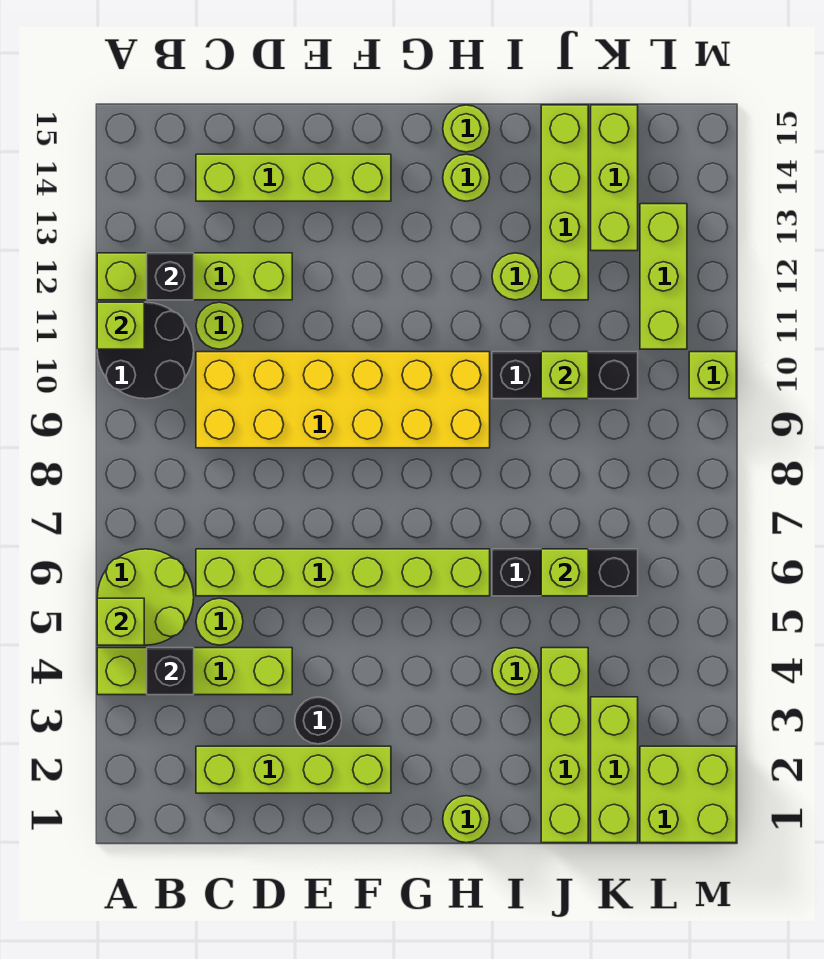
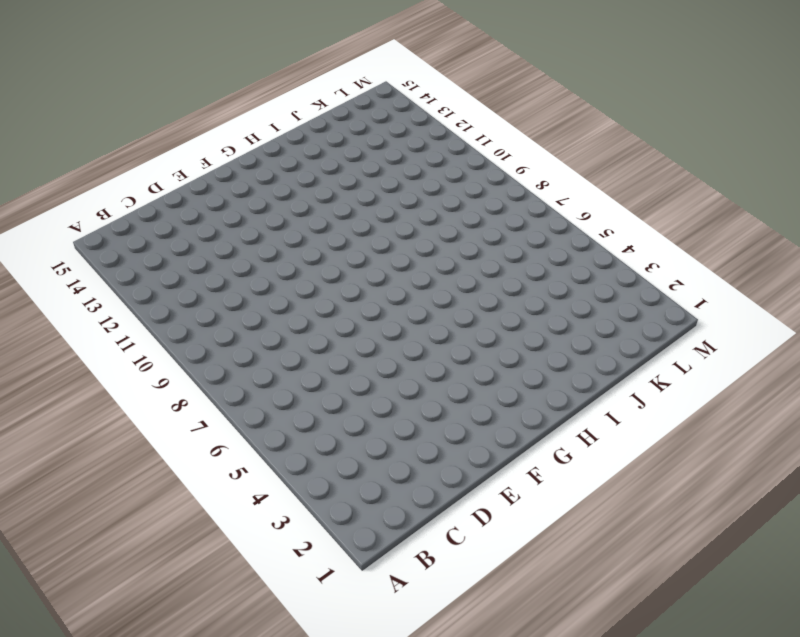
none -> lime brick A4:D4 level 1
none -> lime round brick A5:B6 level 1
none -> black round brick A10:B11 level 1
none -> lime brick A12:D12 level 1

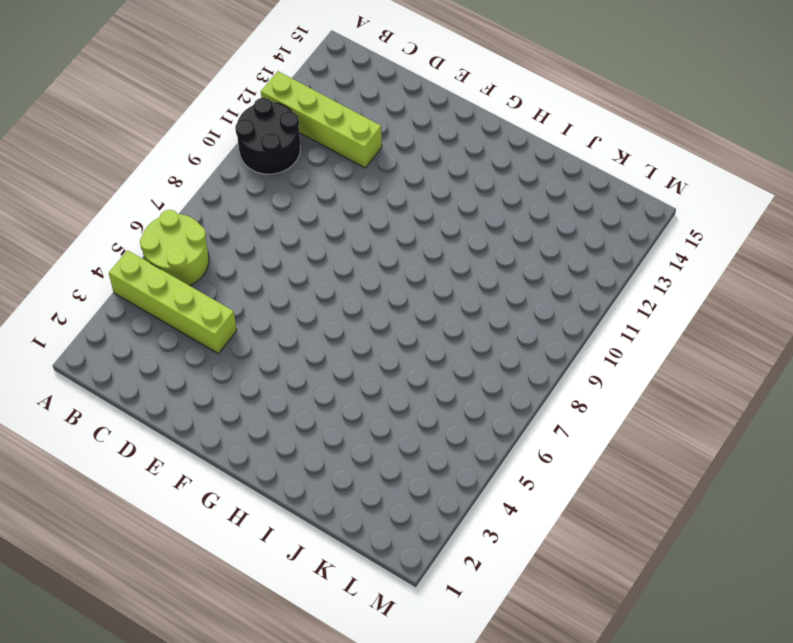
none -> lime brick C2:F2 level 1
none -> lime round brick C5 level 1
none -> lime brick C6:H6 level 1
none -> yellow brick C9:H10 level 1

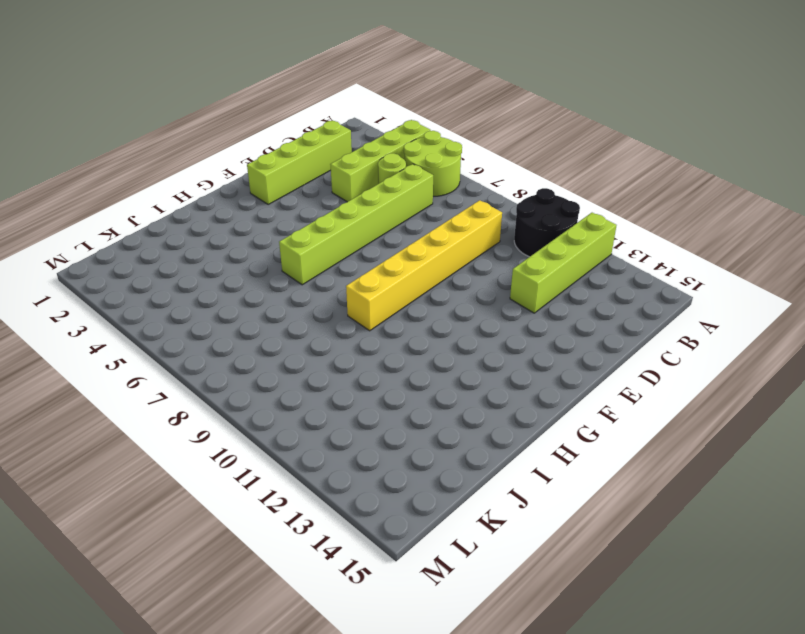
yellow brick C9:H9 level 1 -> yellow brick C9:H10 level 1
none -> lime round brick C11 level 1
none -> lime brick C14:F14 level 1
none -> black round brick E3 level 1
none -> lime round brick H1 level 1

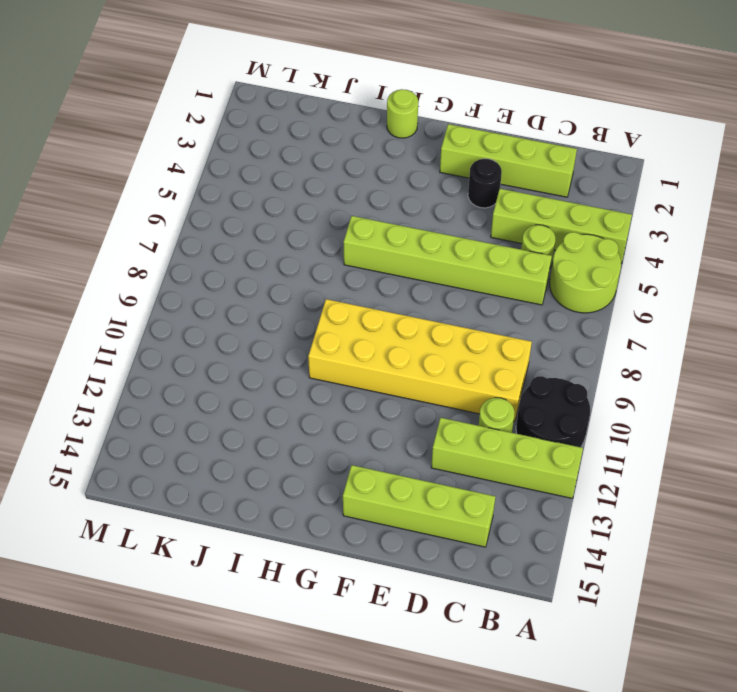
none -> lime round brick H14 level 1
none -> lime round brick H15 level 1
none -> lime round brick I4 level 1
none -> black brick I6:K6 level 1

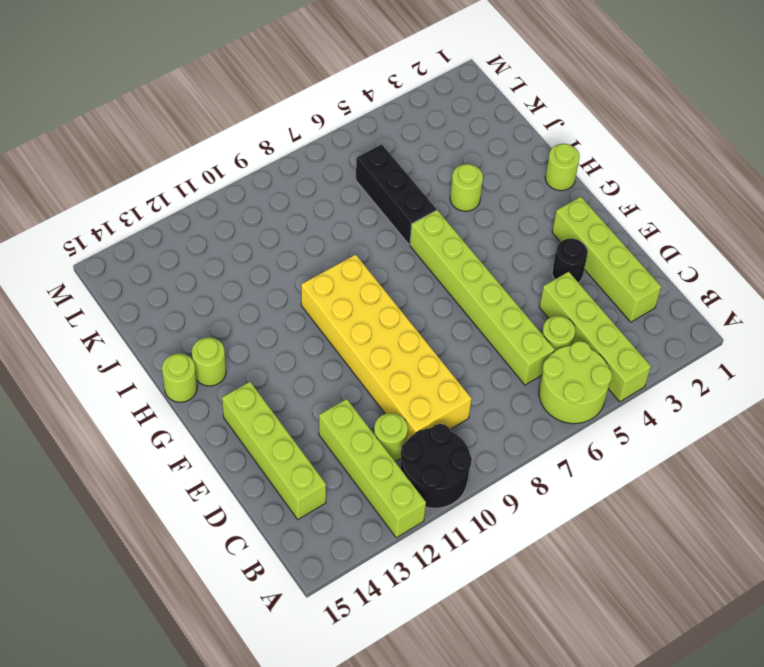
none -> black brick I10:K10 level 1
none -> lime round brick I12 level 1
none -> lime brick J1:J4 level 1
none -> lime brick J12:J15 level 1

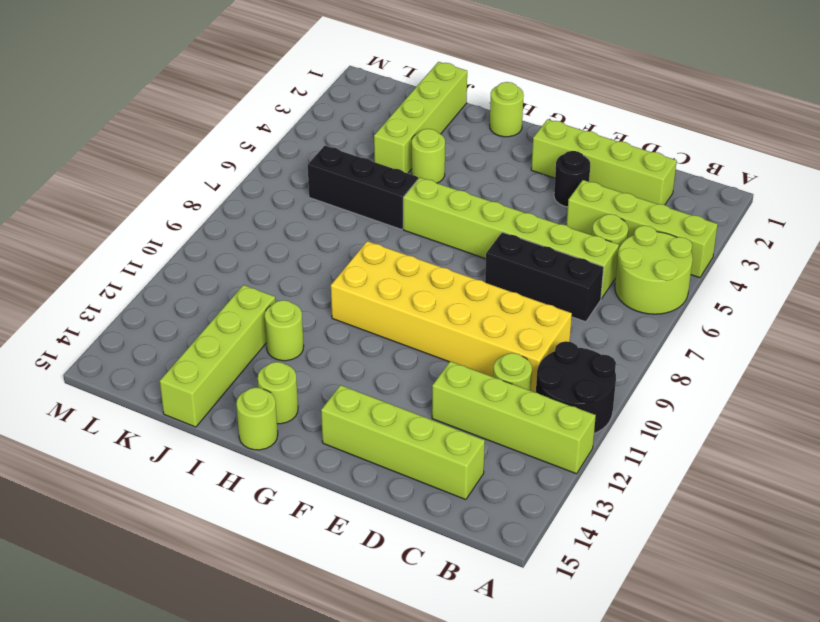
black brick C7:E7 level 1 -> black brick I10:K10 level 1
none -> lime brick K1:K3 level 1
none -> lime brick K13:K15 level 1
none -> lime brick L1:M2 level 1
none -> lime brick L11:L13 level 1

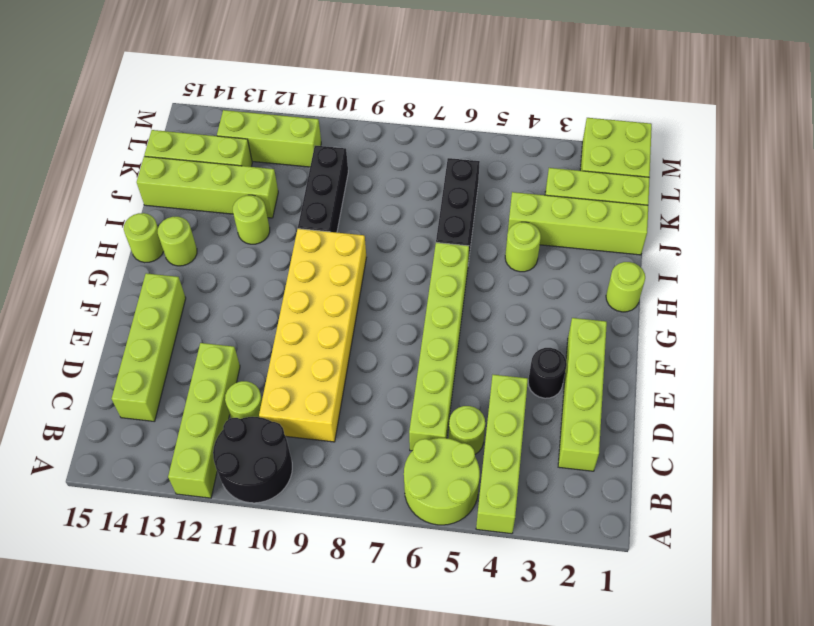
none -> lime brick M10 level 1
none -> lime brick A5 level 2
none -> lime brick A11 level 2
none -> black brick B4 level 2

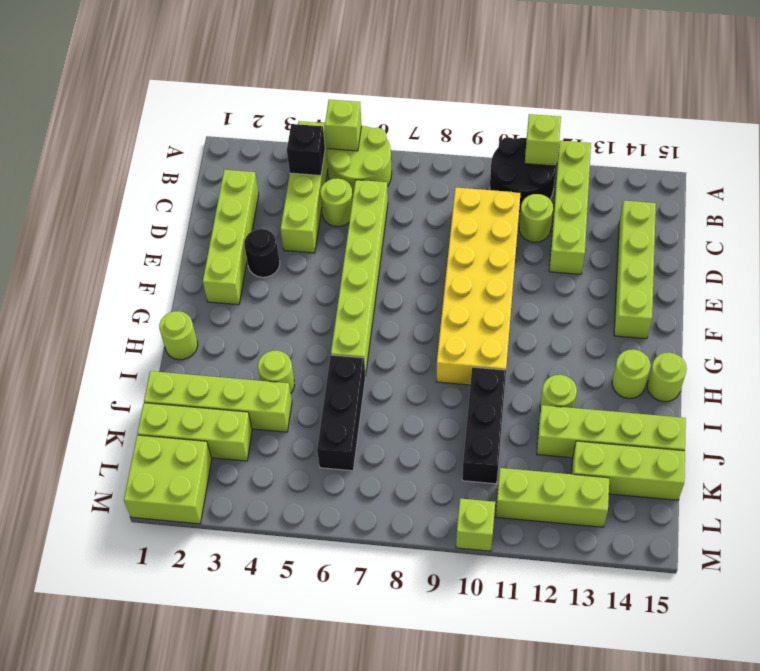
none -> black brick B12 level 2
none -> lime brick J6 level 2
none -> lime brick J10 level 2

